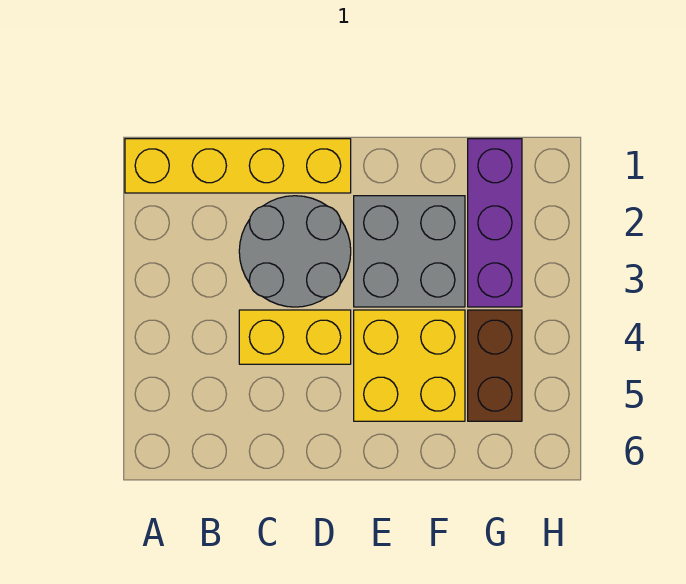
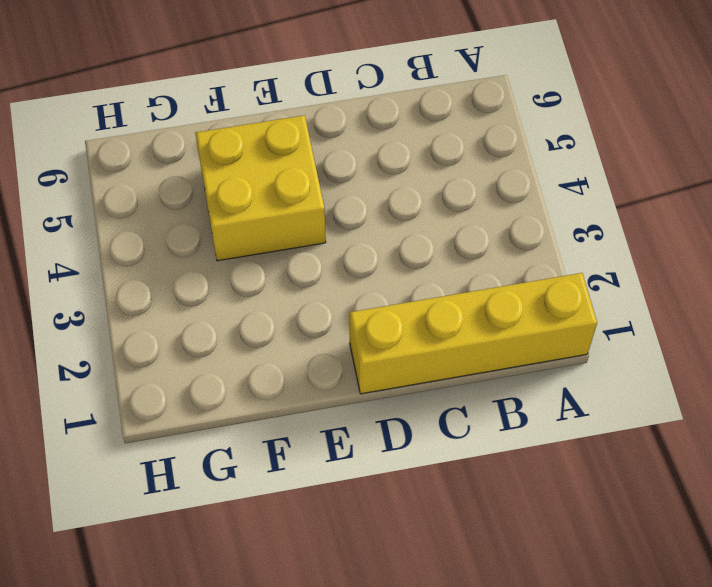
none -> grey round brick C2:D3 level 1
none -> yellow brick C4:D4 level 1

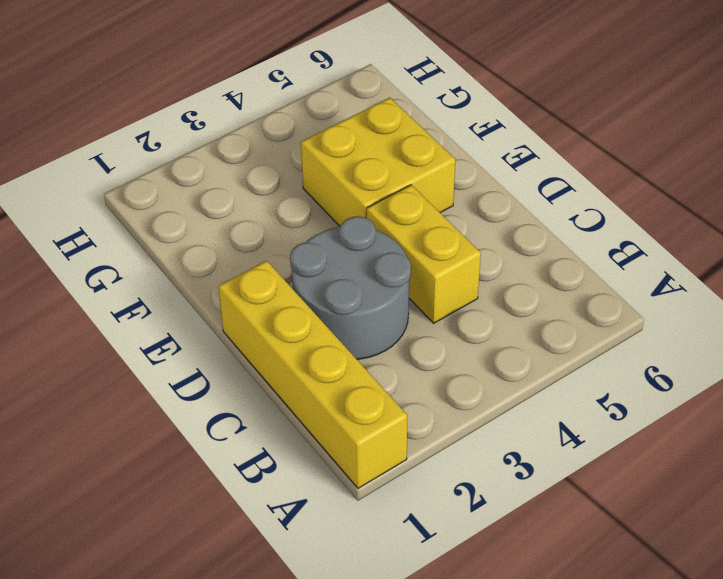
none -> grey brick E2:F3 level 1
none -> purple brick G1:G3 level 1

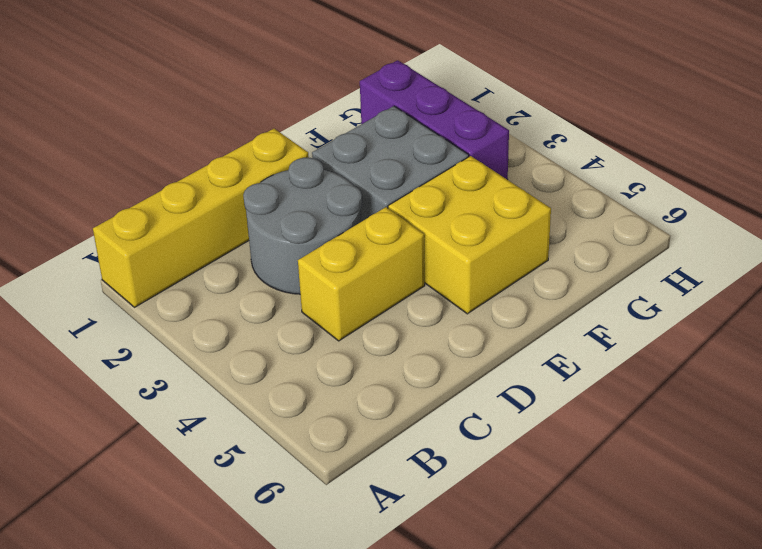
none -> brown brick G4:G5 level 1

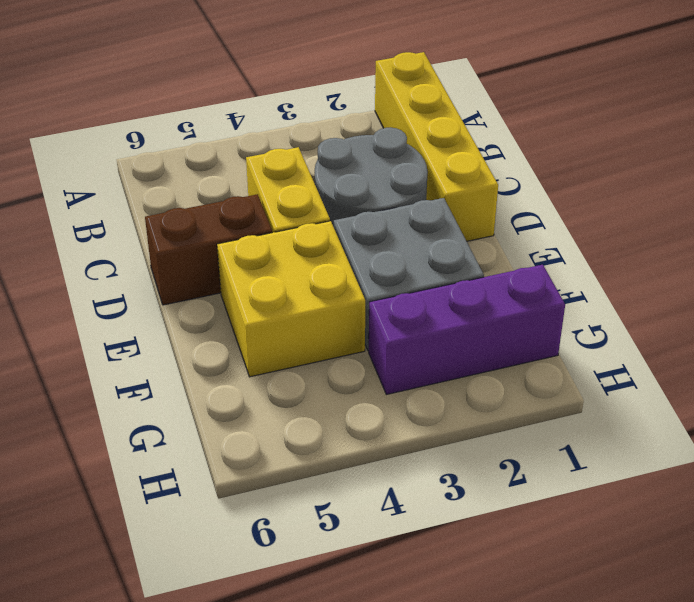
brown brick D5:D6 level 1 -> brown brick G4:G5 level 1

